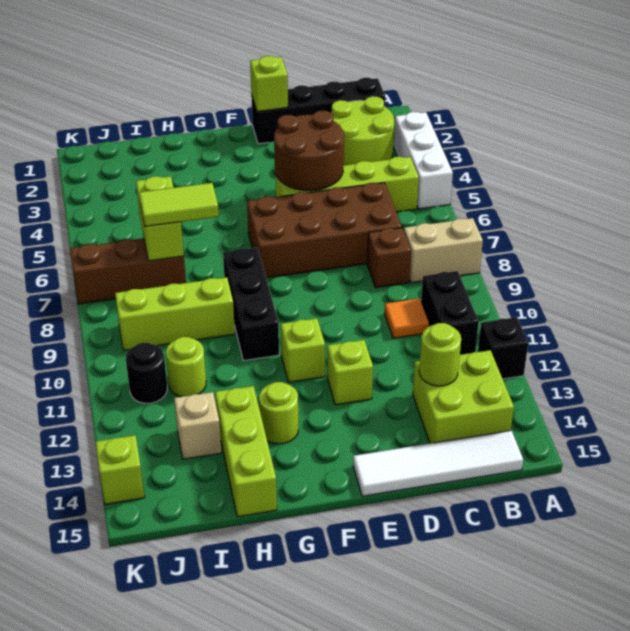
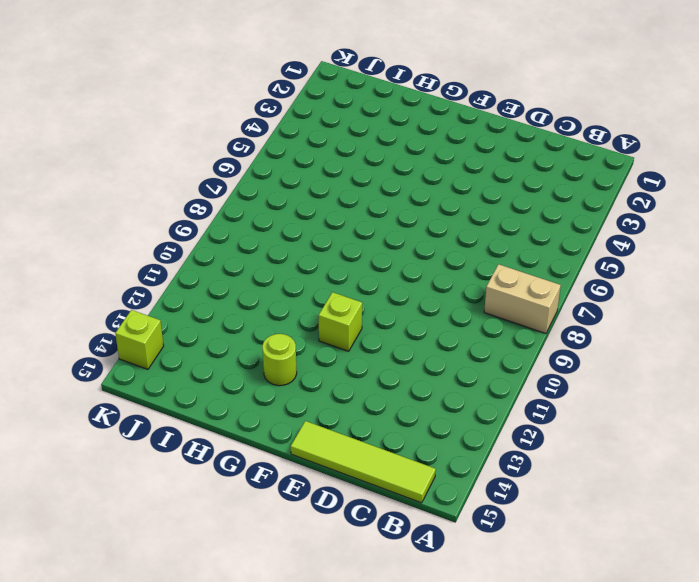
lime tile B15:E15 level 1 -> white tile B15:E15 level 1
none -> white brick A3:A5 level 1
none -> black brick A12 level 1
none -> black brick B1:E1 level 1

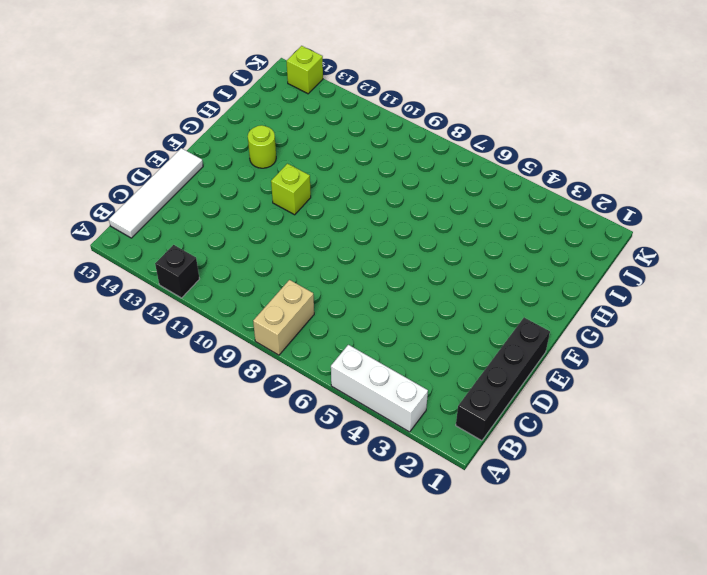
none -> lime round brick B2:C3 level 1
none -> lime brick B5:E5 level 1
none -> black brick B10:B11 level 1

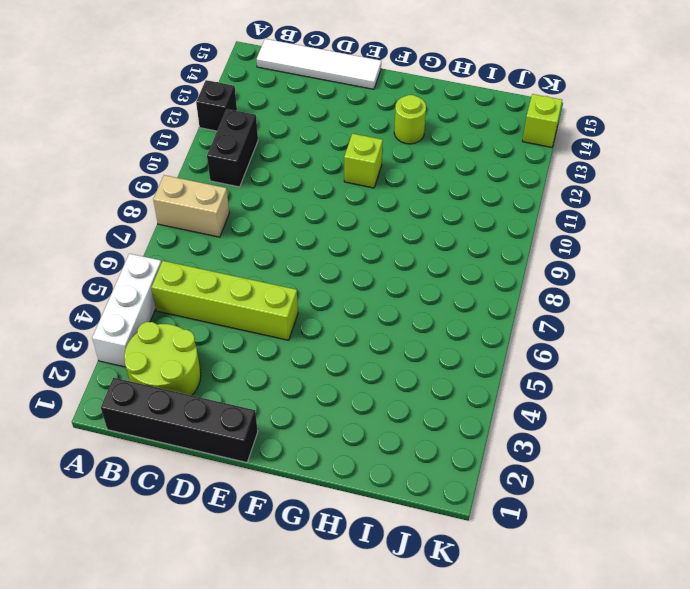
none -> lime brick B13:C14 level 1
none -> brown brick C6:F7 level 1
none -> brown brick C8 level 1

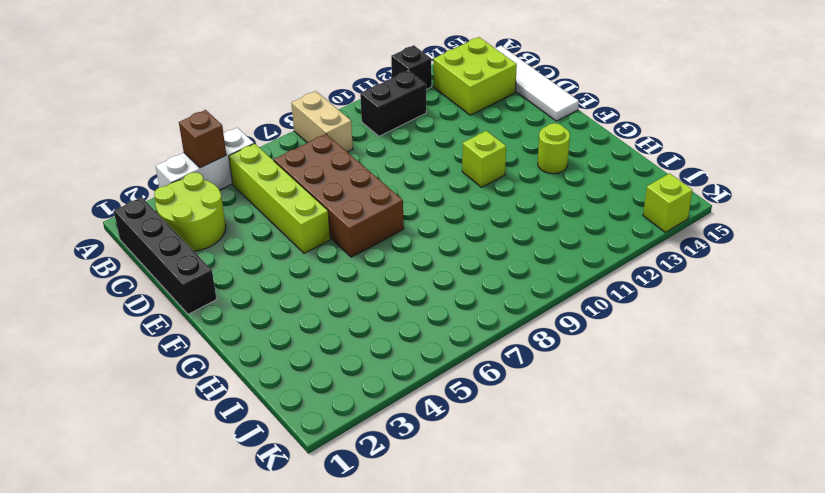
brown brick A4 level 2 -> brown brick C8 level 1
none -> orange tile C10 level 1
none -> lime brick E12 level 1
none -> black brick G8:G10 level 1

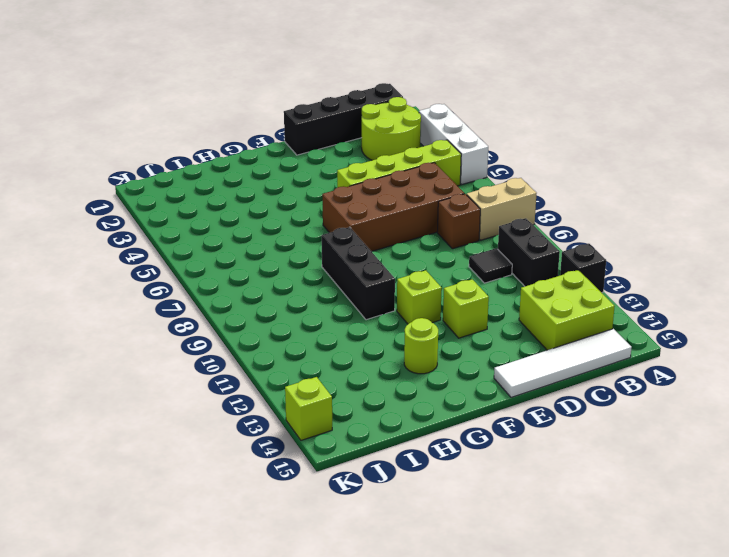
black tile C10 level 1 -> orange tile C10 level 1
none -> lime brick H9:J9 level 1
none -> lime brick H13:H15 level 1
none -> brown brick I7:K7 level 1

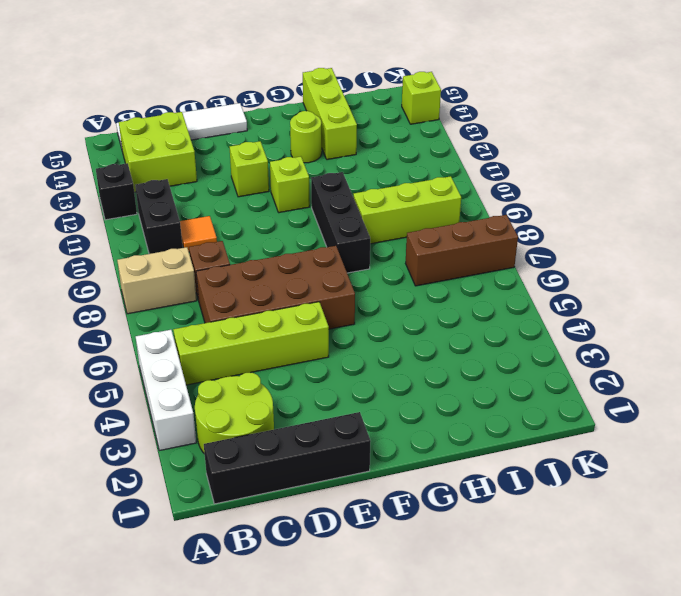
none -> lime round brick I11 level 1
none -> tan brick I13 level 1
none -> black round brick J11 level 1

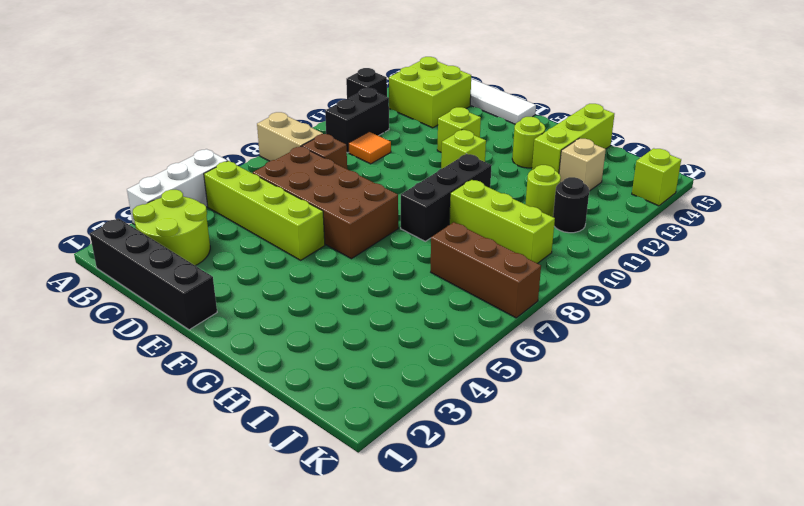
none -> lime round brick C13 level 2
none -> brown round brick D4:E5 level 2
none -> lime brick E1 level 2

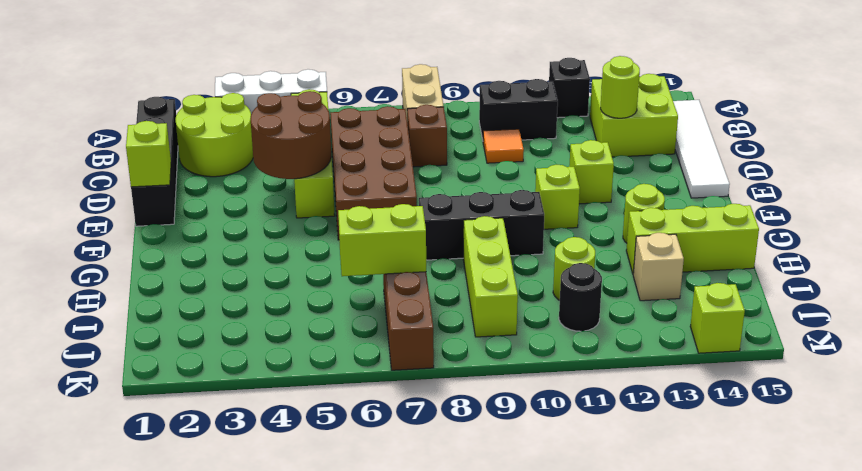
none -> lime tile H7:I7 level 3

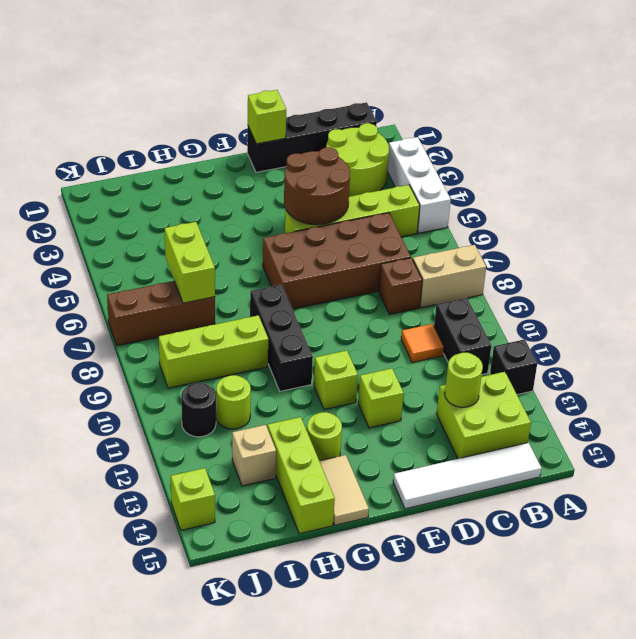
tan tile G14:G15 level 1 -> none
none -> lime tile H7:I7 level 3

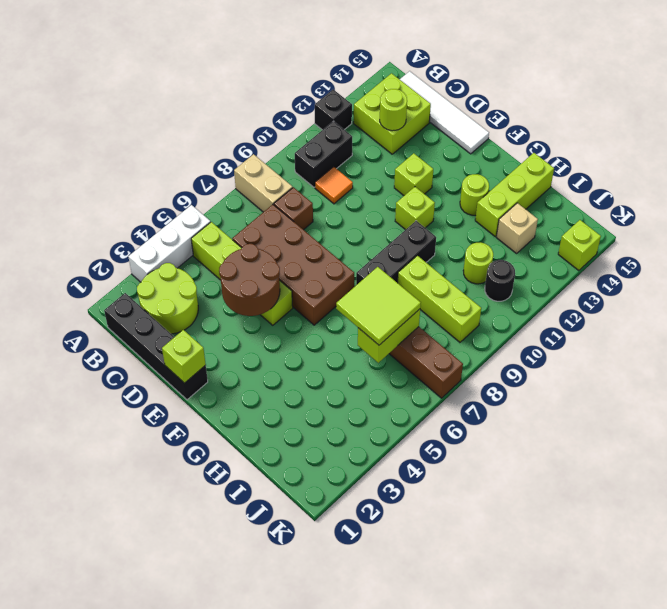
lime tile H6:I7 level 3 -> lime tile H7:I7 level 3

